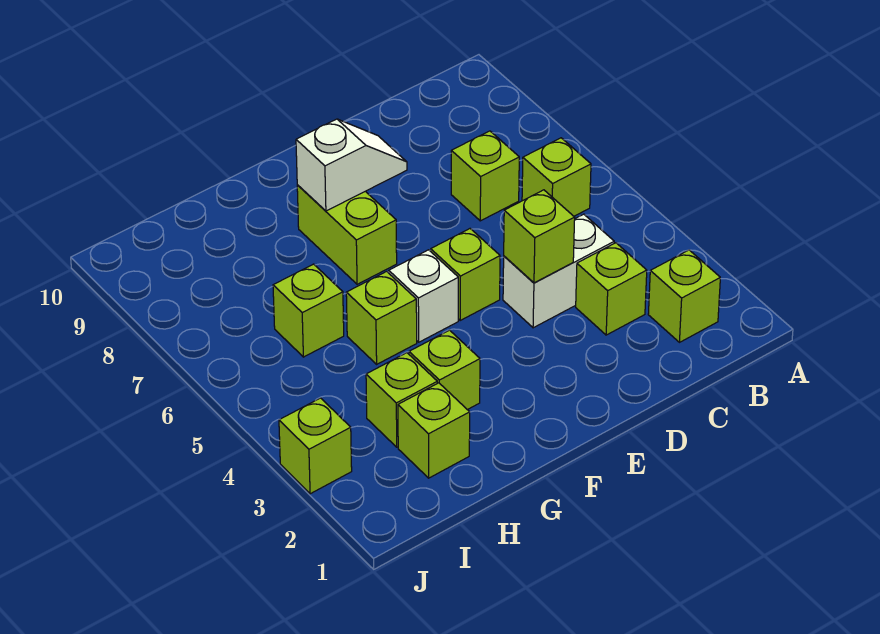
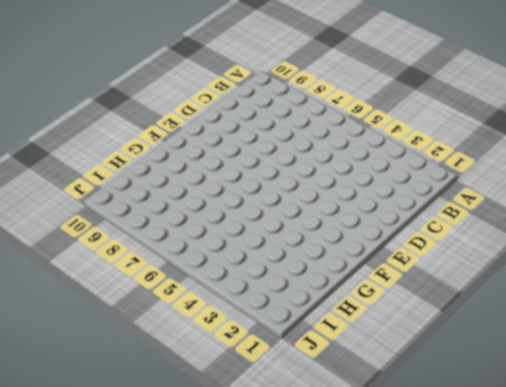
none -> lime brick B2 level 1
none -> lime brick B6 level 1
none -> lime brick C3 level 1

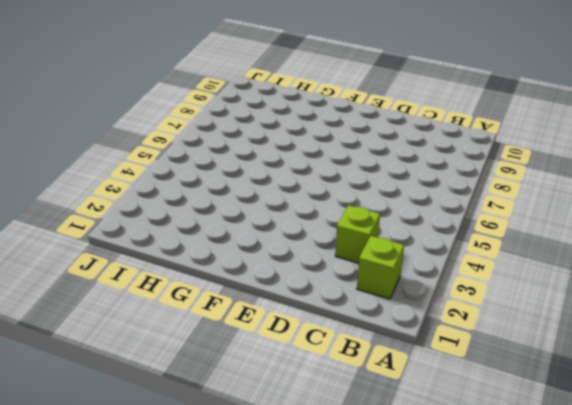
none -> lime brick B6 level 1
none -> white brick C4:D4 level 1
none -> lime brick C7 level 1

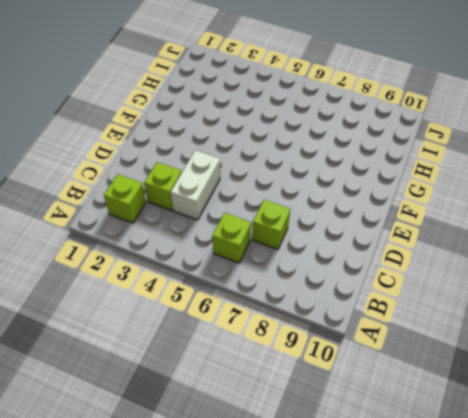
none -> lime brick E5 level 1
none -> white brick F5 level 1
none -> lime brick F7:F8 level 1

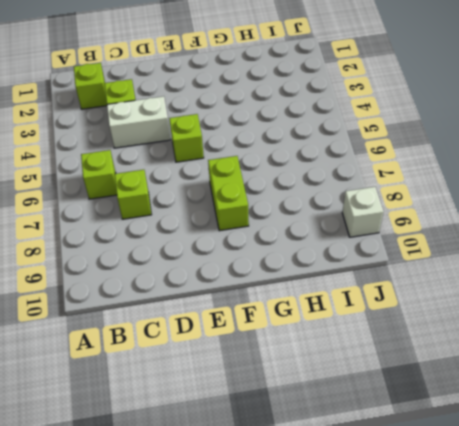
white brick J9 level 1 -> white brick F5 level 1
none -> lime brick G3 level 1
none -> lime brick G5 level 1
none -> lime brick H2 level 1

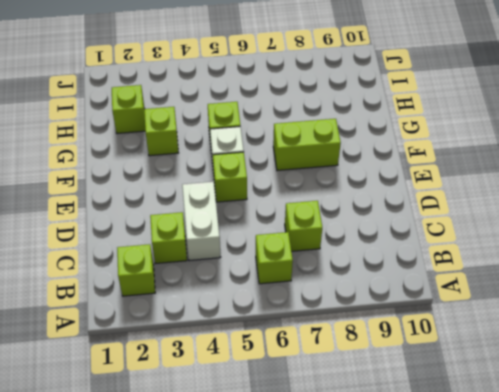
none -> lime brick H3 level 1
none -> lime brick H6 level 1
none -> lime brick J3 level 1

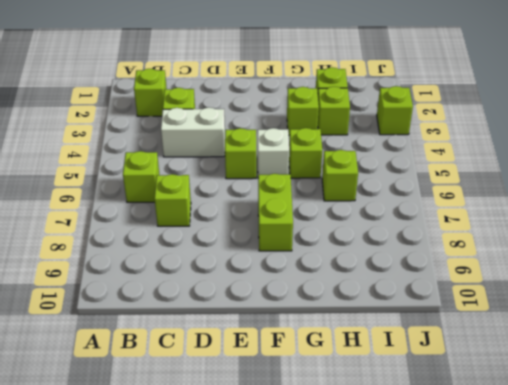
none -> lime brick D4 level 2
none -> white slope E8:F8 level 2 top F

